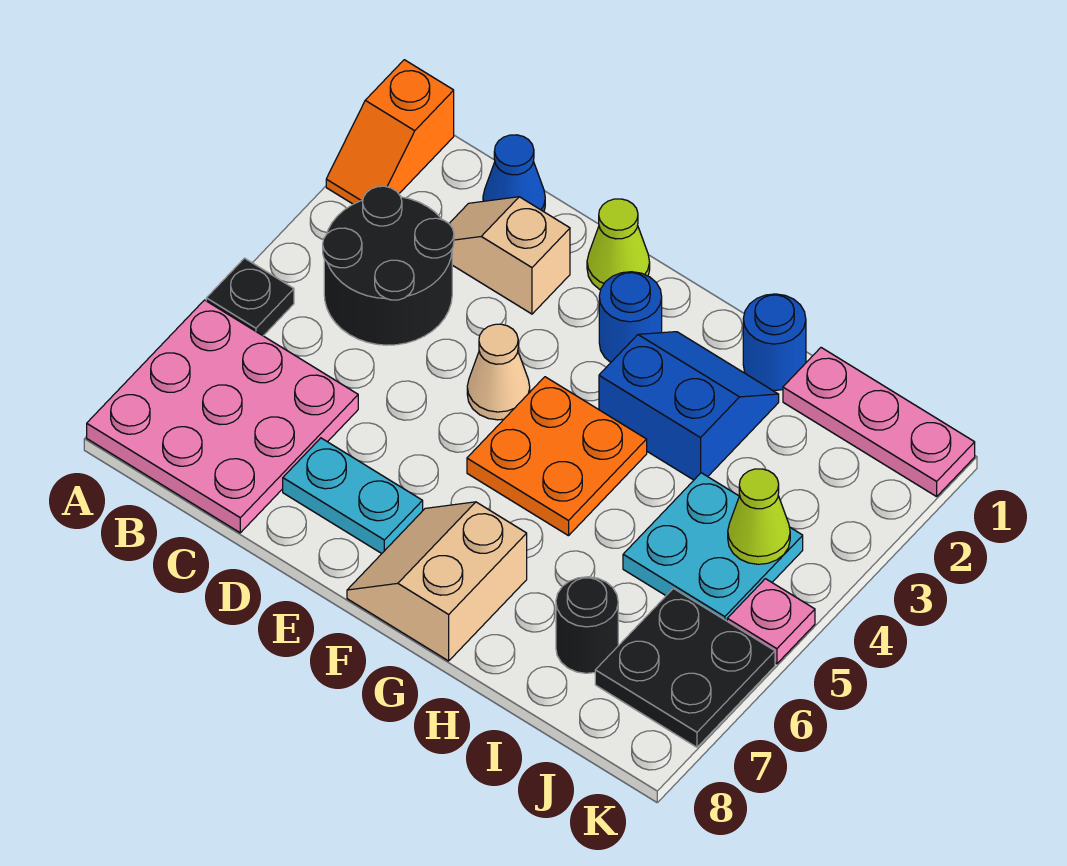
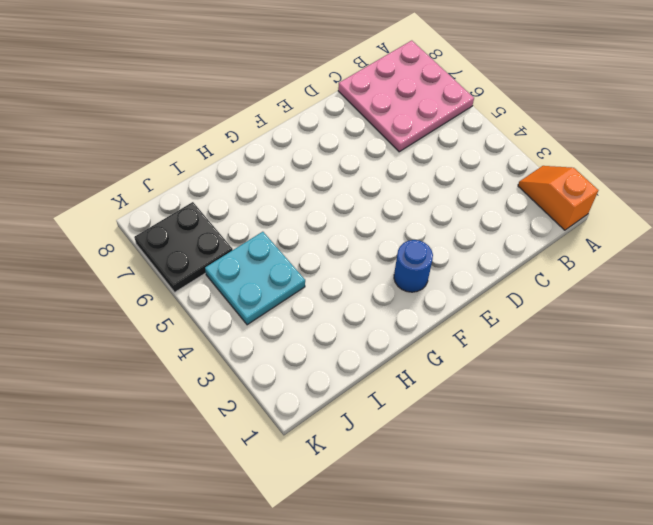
none -> black plate A5 level 1
none -> black round brick B3:C4 level 1
none -> blue cone C1 level 1

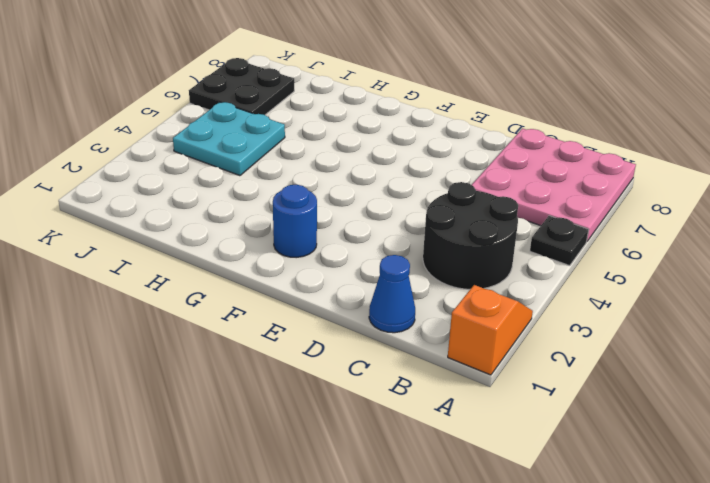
none -> tan slope C2:D2 level 1 top D
none -> cyan plate D7:E7 level 1
none -> lime cone E1 level 1

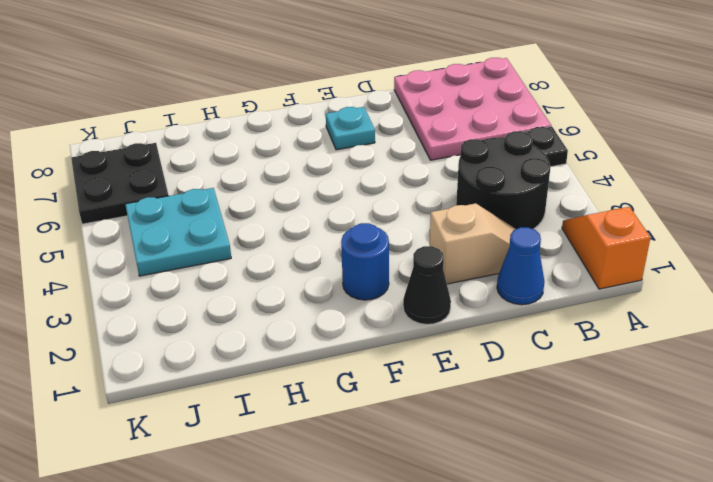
black cone E1 level 1 -> lime cone E1 level 1
cyan plate E7 level 1 -> cyan plate D7:E7 level 1
none -> tan cone E4 level 1
none -> orange plate F4:G5 level 1
none -> tan slope F7:G8 level 1 top G

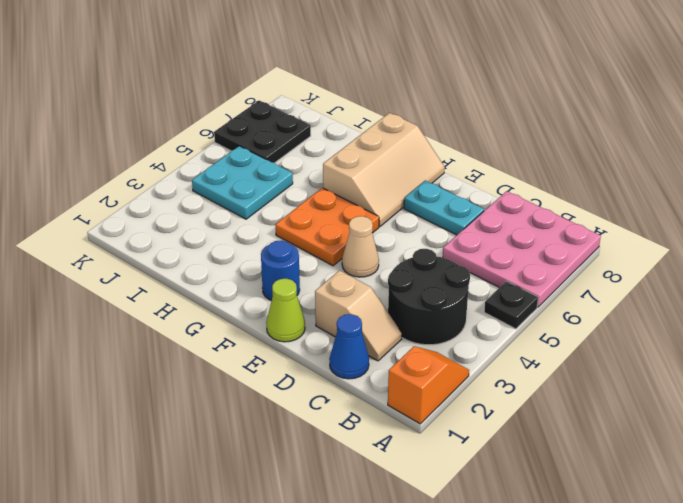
tan slope F6:G8 level 1 top G -> tan slope F7:G8 level 1 top G
none -> blue slope G2:H3 level 1 top 3
none -> blue round brick H1 level 1
none -> pink plate I1:K1 level 1

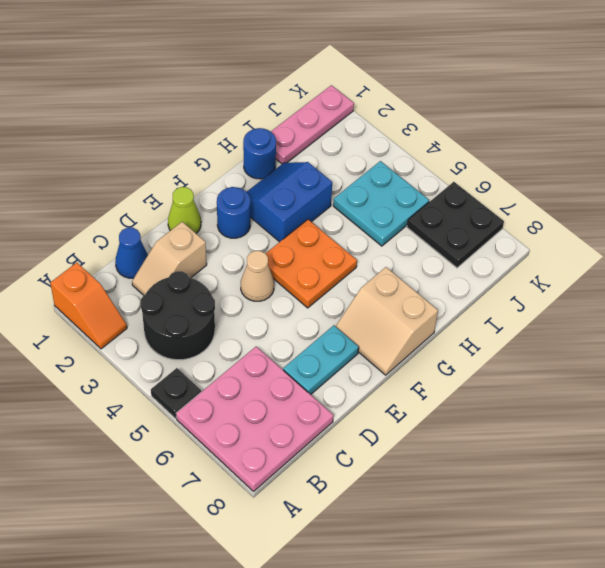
none -> black round brick I7 level 1
none -> pink plate K5 level 1
none -> lime cone J4 level 2

